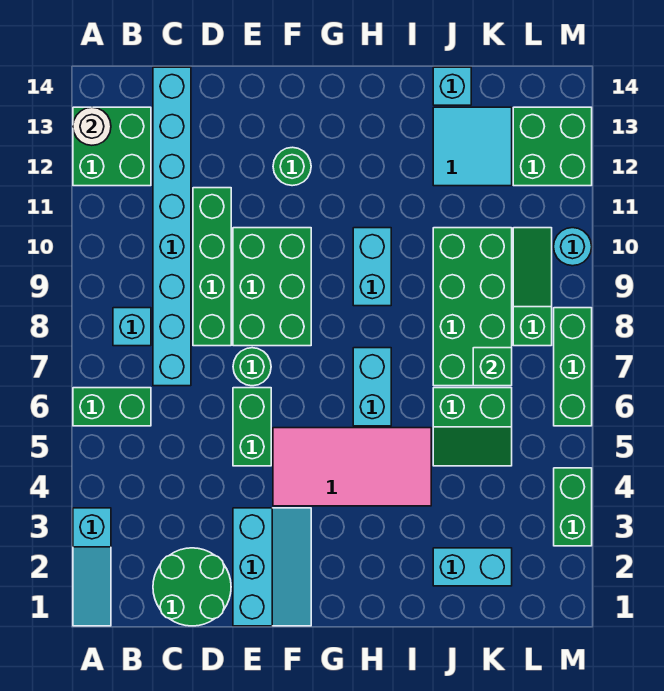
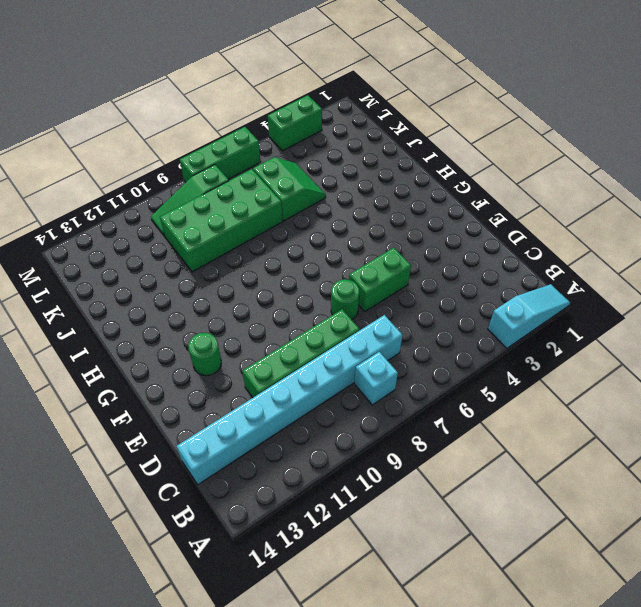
none -> green brick A6:B6 level 1
none -> green brick A12:B13 level 1
none -> green round brick C1:D2 level 1

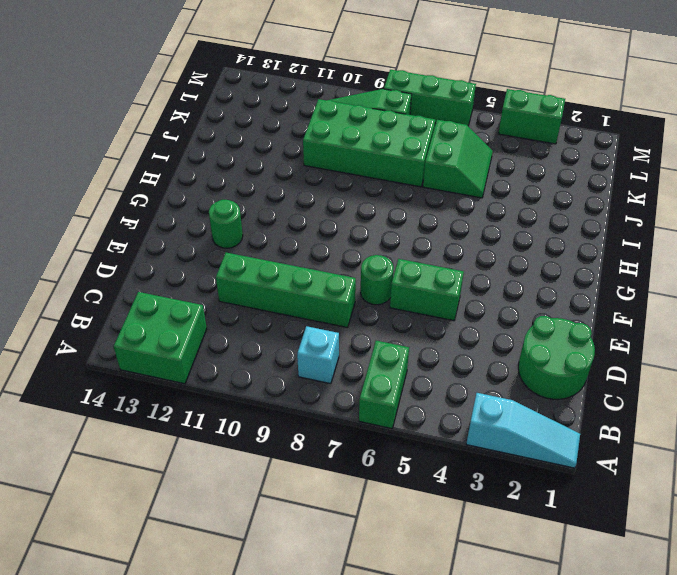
none -> cyan brick C7:C14 level 1
none -> cyan slope E1:F3 level 1 top E
none -> green brick E8:F10 level 1

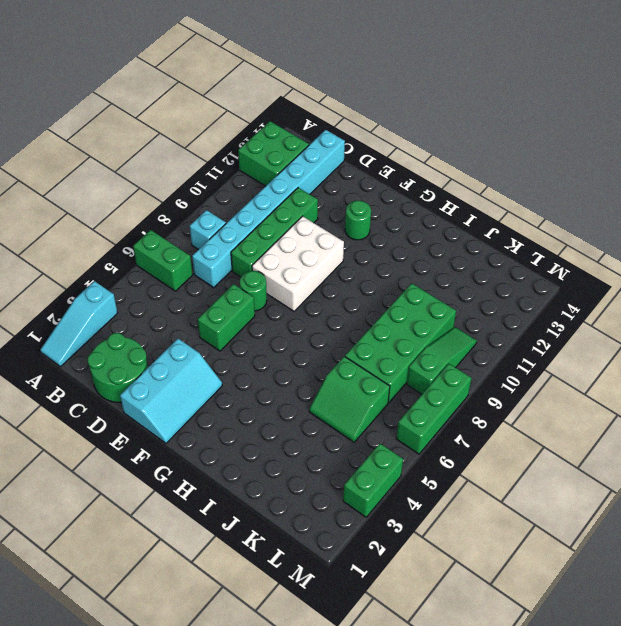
white brick E8:F10 level 1 -> green brick E8:F10 level 1
none -> pink tile F4:I5 level 1
none -> cyan brick H6:H7 level 1
none -> cyan brick H9:H10 level 1

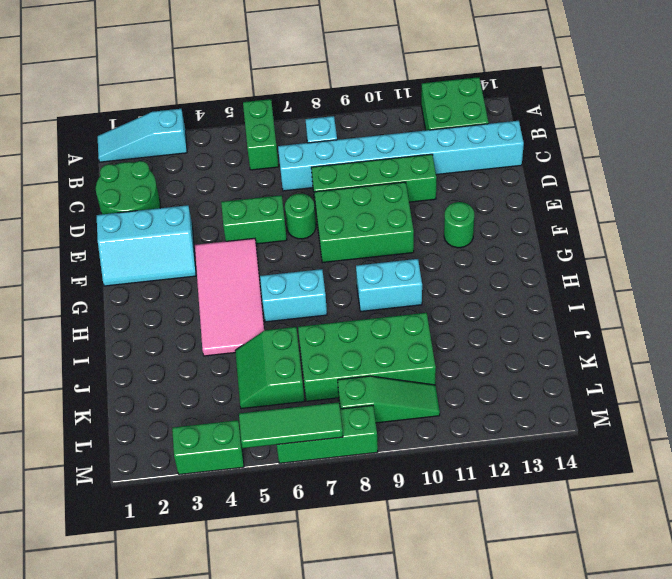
green tile M5:M7 level 2 -> none
none -> cyan brick J2:K2 level 1
none -> cyan tile J12:K13 level 1
none -> cyan brick J14 level 1

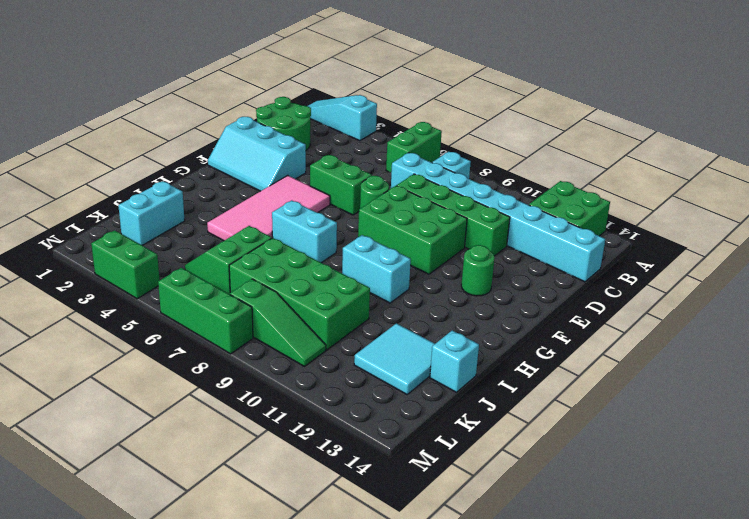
none -> green brick L12:M13 level 1
none -> cyan round brick M10 level 1
none -> white round brick A13 level 2

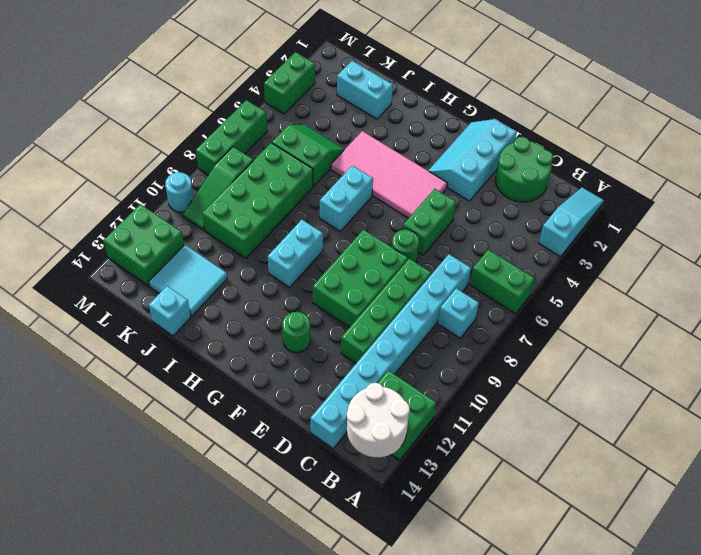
white round brick A13:B14 level 2 -> white round brick A13 level 2
none -> green brick K7 level 2

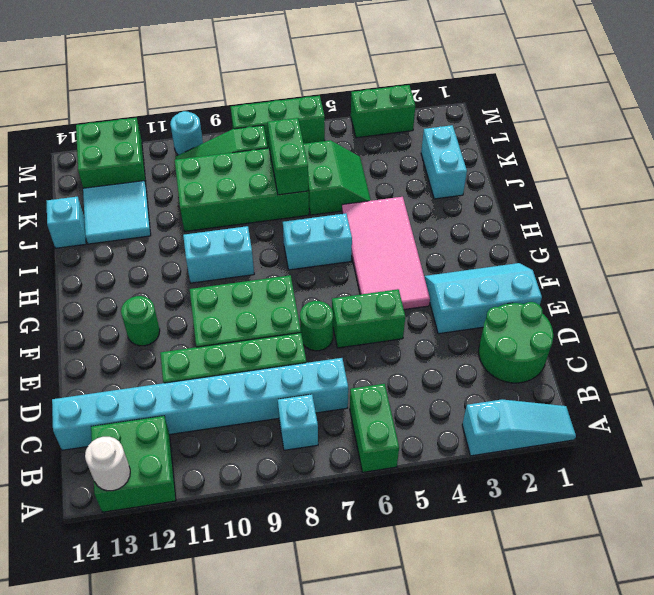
green brick J7:K7 level 2 -> green brick K7 level 2

